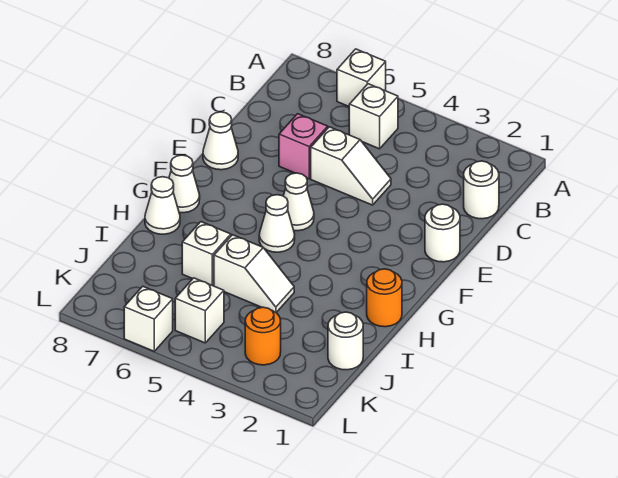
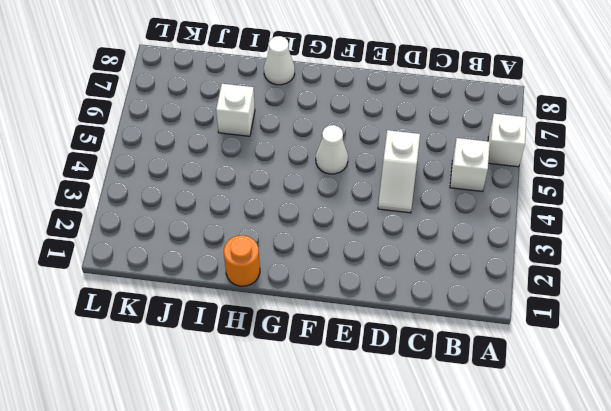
none -> white round brick C1 level 1
none -> pink brick D6 level 1
none -> white round brick E1 level 1

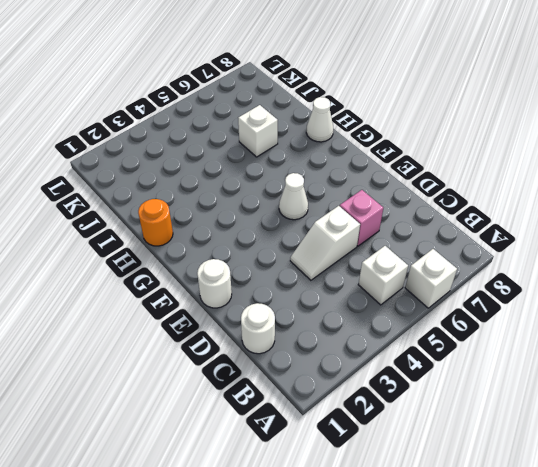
none -> white cone E8 level 1
none -> white cone G5 level 1
none -> white cone G8 level 1

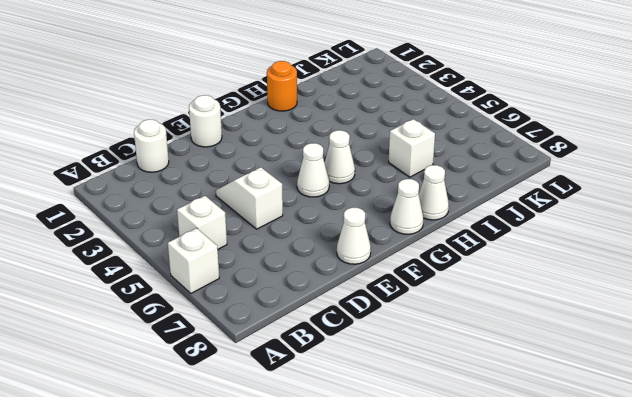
none -> pink brick D6 level 1
none -> white slope I4:I5 level 1 top 5
none -> white round brick J1 level 1

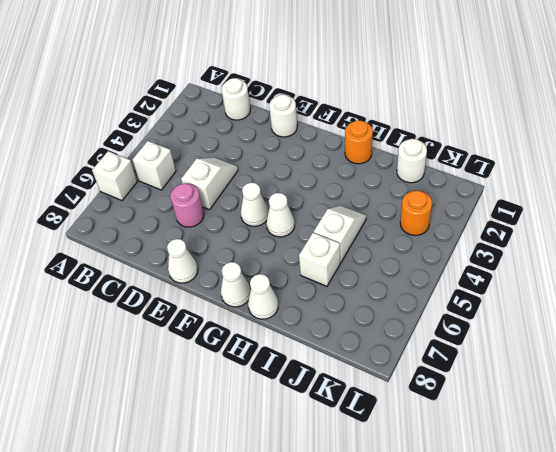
pink round brick D6 level 1 -> pink brick D6 level 1
none -> white brick K5 level 1
none -> white brick L6 level 1

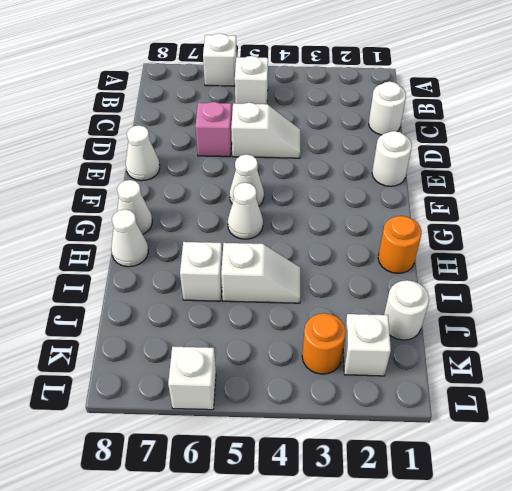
white brick K2 level 1 -> white brick K5 level 1

